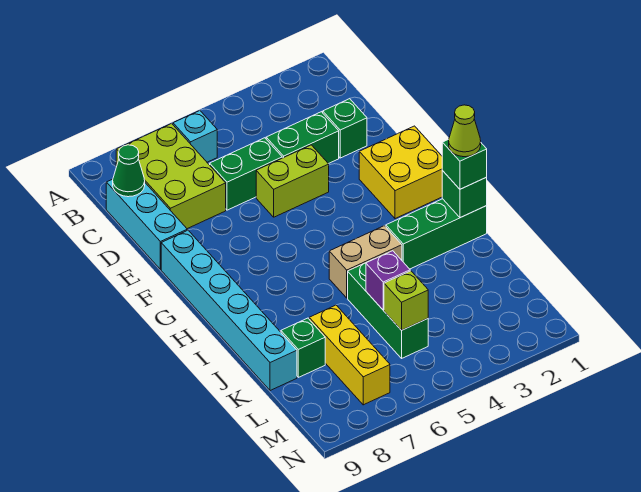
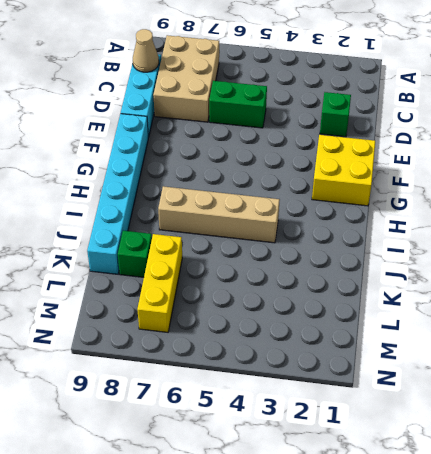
tan brick B7:D8 level 1 -> lime brick B7:D8 level 1
tan cone C9 level 2 -> green cone C9 level 2
tan brick I4:I7 level 1 -> tan brick I4:I5 level 1
none -> cyan brick B6 level 1
none -> green brick D3:D4 level 1
none -> lime brick E4:E5 level 1

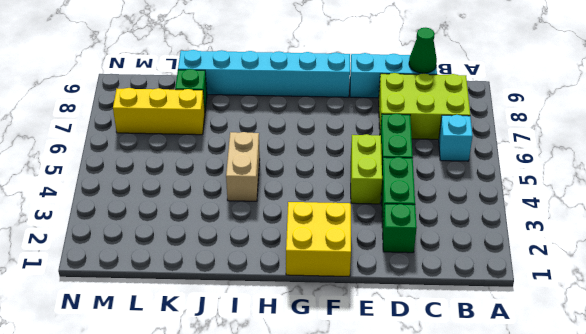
none -> green brick I1:I3 level 1
none -> green brick J5:L5 level 1
none -> green brick I1 level 2

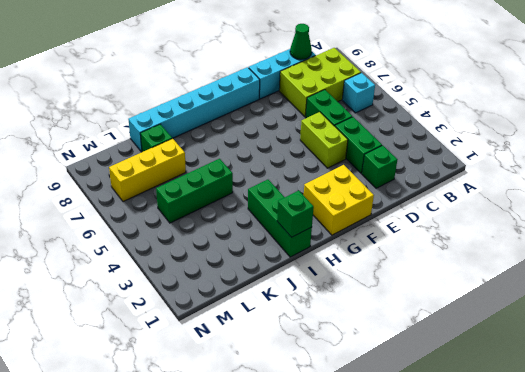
none -> tan brick I4:I5 level 1
none -> purple brick K5 level 2
none -> lime brick L5 level 2

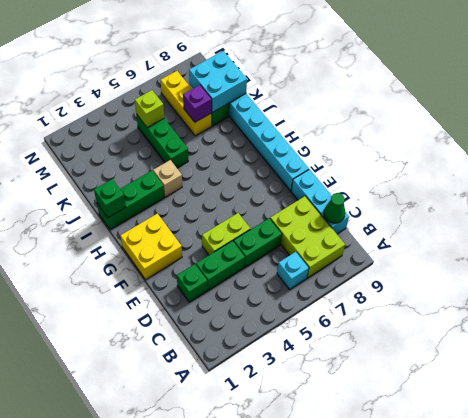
tan brick I4 level 1 -> tan brick I4:I5 level 1
purple brick K7 level 2 -> purple brick K5 level 2
cyan brick K8:L9 level 2 -> none
none -> green brick I1 level 3
none -> lime cone I1 level 4

